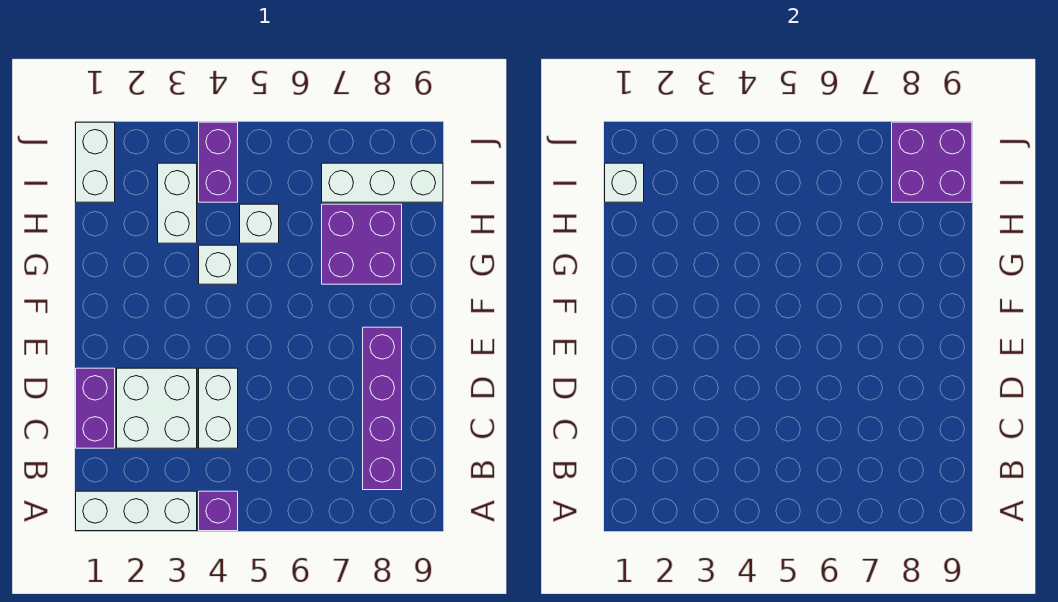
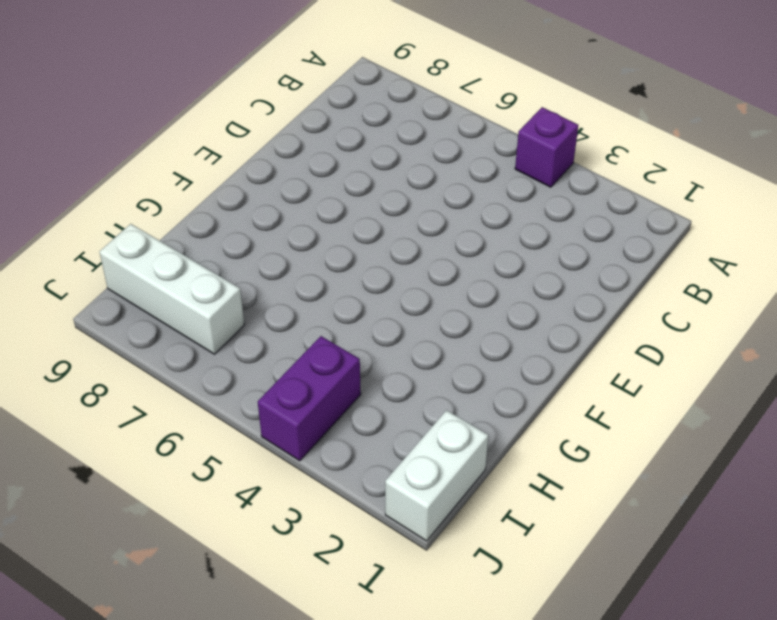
none -> white brick A1:A3 level 1
none -> purple brick B8:E8 level 1
none -> purple brick C1:D1 level 1

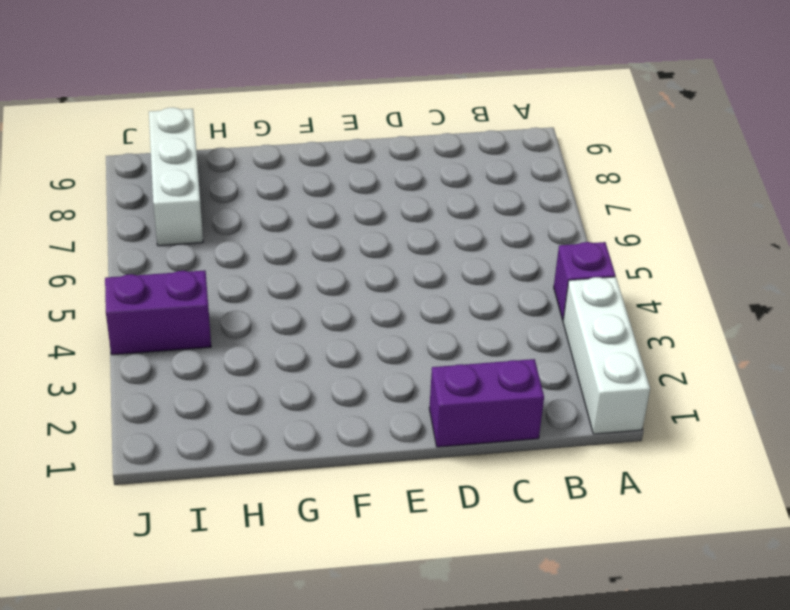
none -> purple brick B8:E8 level 1
none -> white brick C2:D3 level 1
none -> white brick C4:D4 level 1

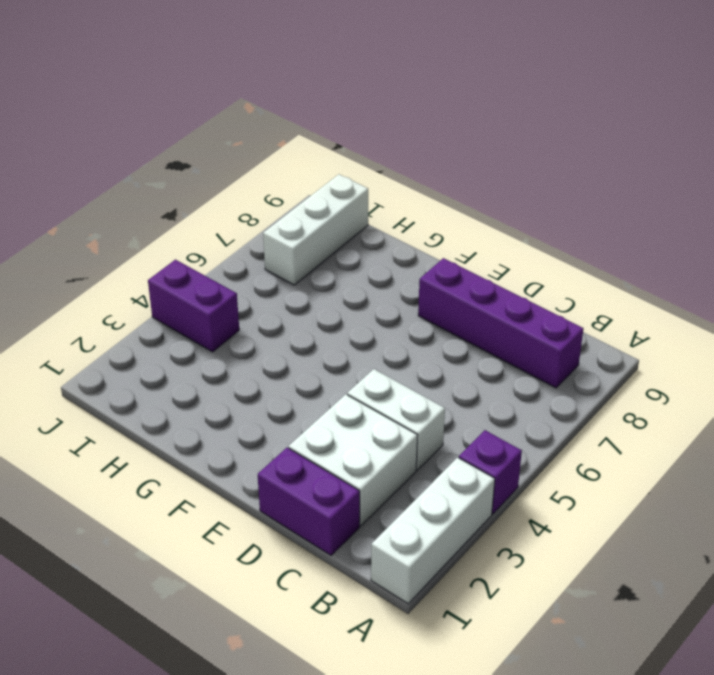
none -> white brick G4 level 1
none -> purple brick G7:H8 level 1
none -> white brick H3:I3 level 1

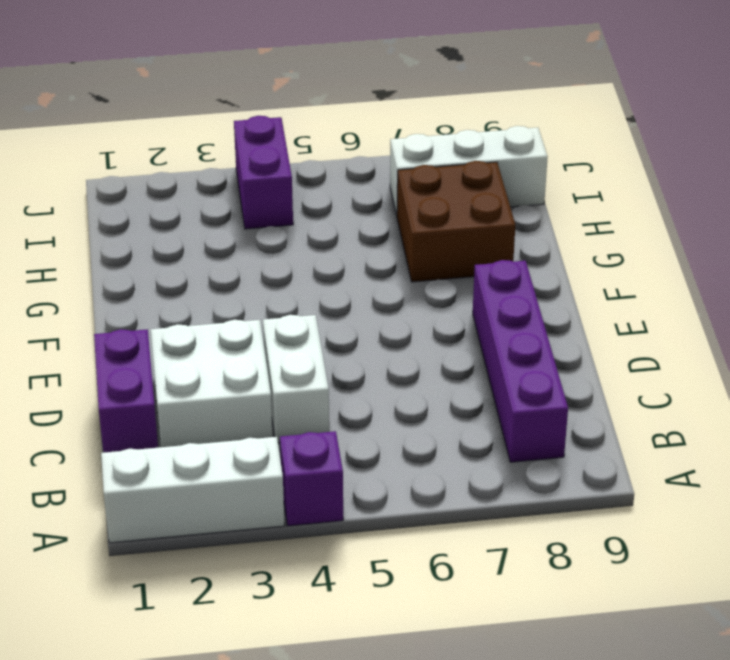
brown brick G7:H8 level 1 -> purple brick G7:H8 level 1
none -> white brick G4 level 1
none -> white brick H3:I3 level 1
none -> white brick H5 level 1

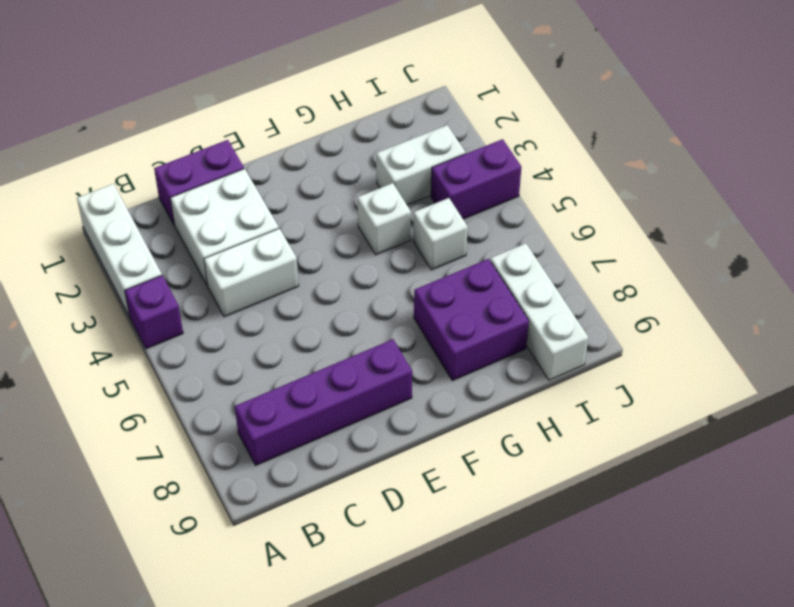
none -> white brick I1:J1 level 1
none -> white brick I1 level 2
none -> purple brick I8:J9 level 2

